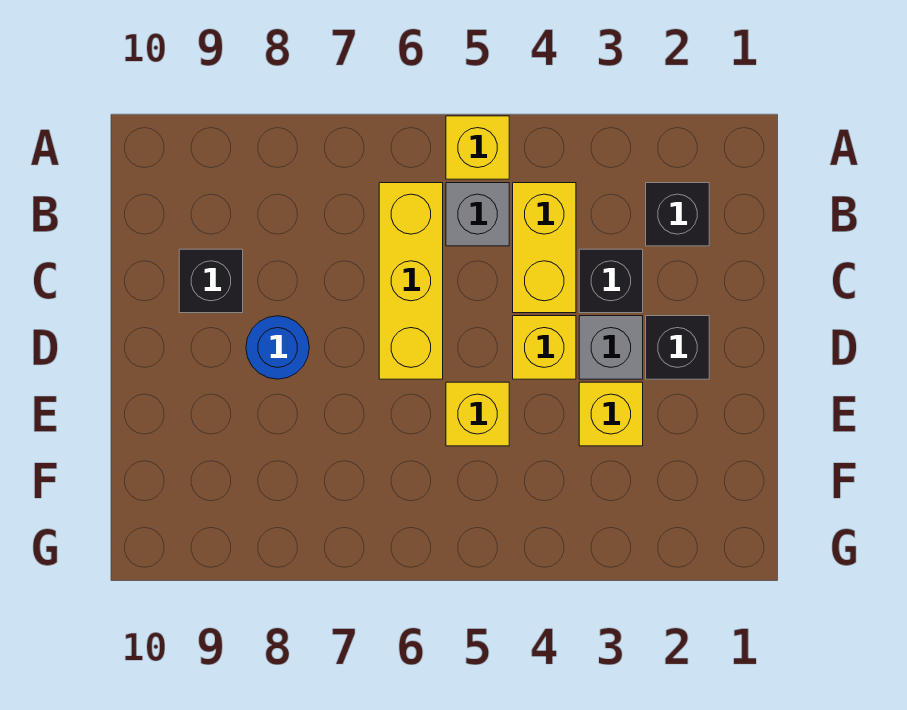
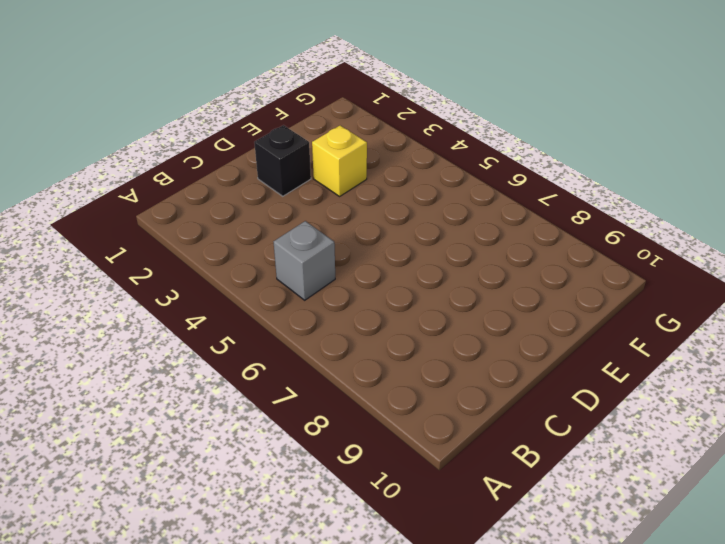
none -> yellow brick A5 level 1
none -> black brick B2 level 1
none -> yellow brick B4:C4 level 1

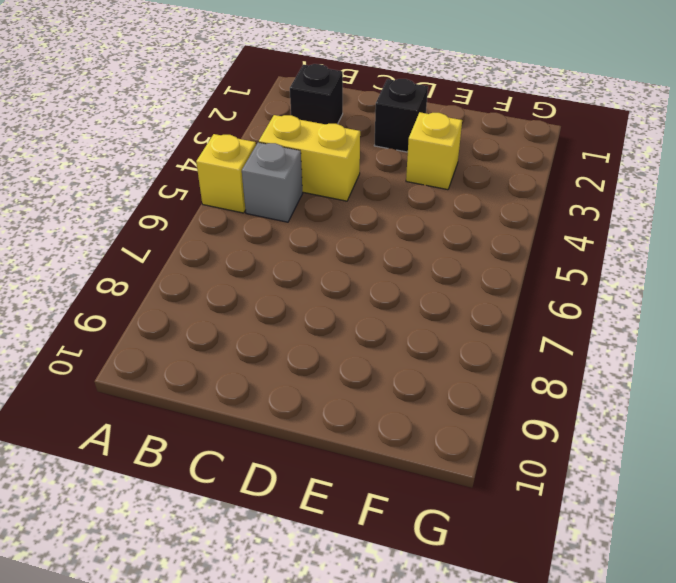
none -> yellow brick B6:D6 level 1
none -> black brick C3 level 1
none -> black brick C9 level 1

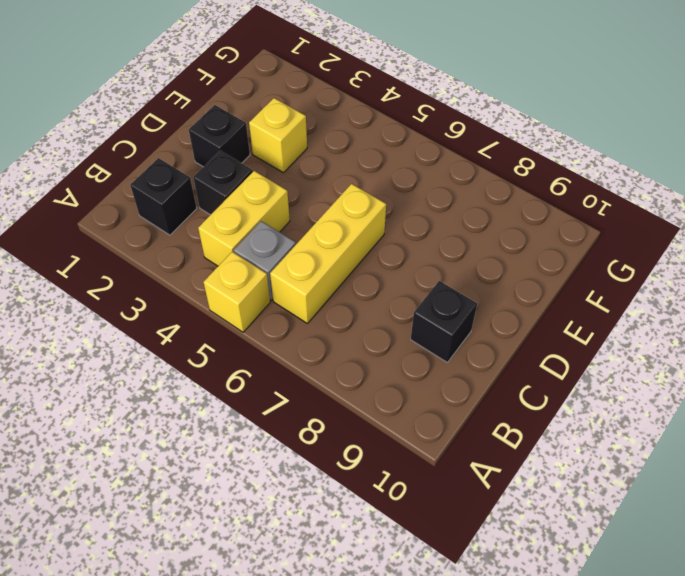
none -> grey brick D3 level 1
none -> yellow brick D4 level 1
none -> blue round brick D8 level 1

